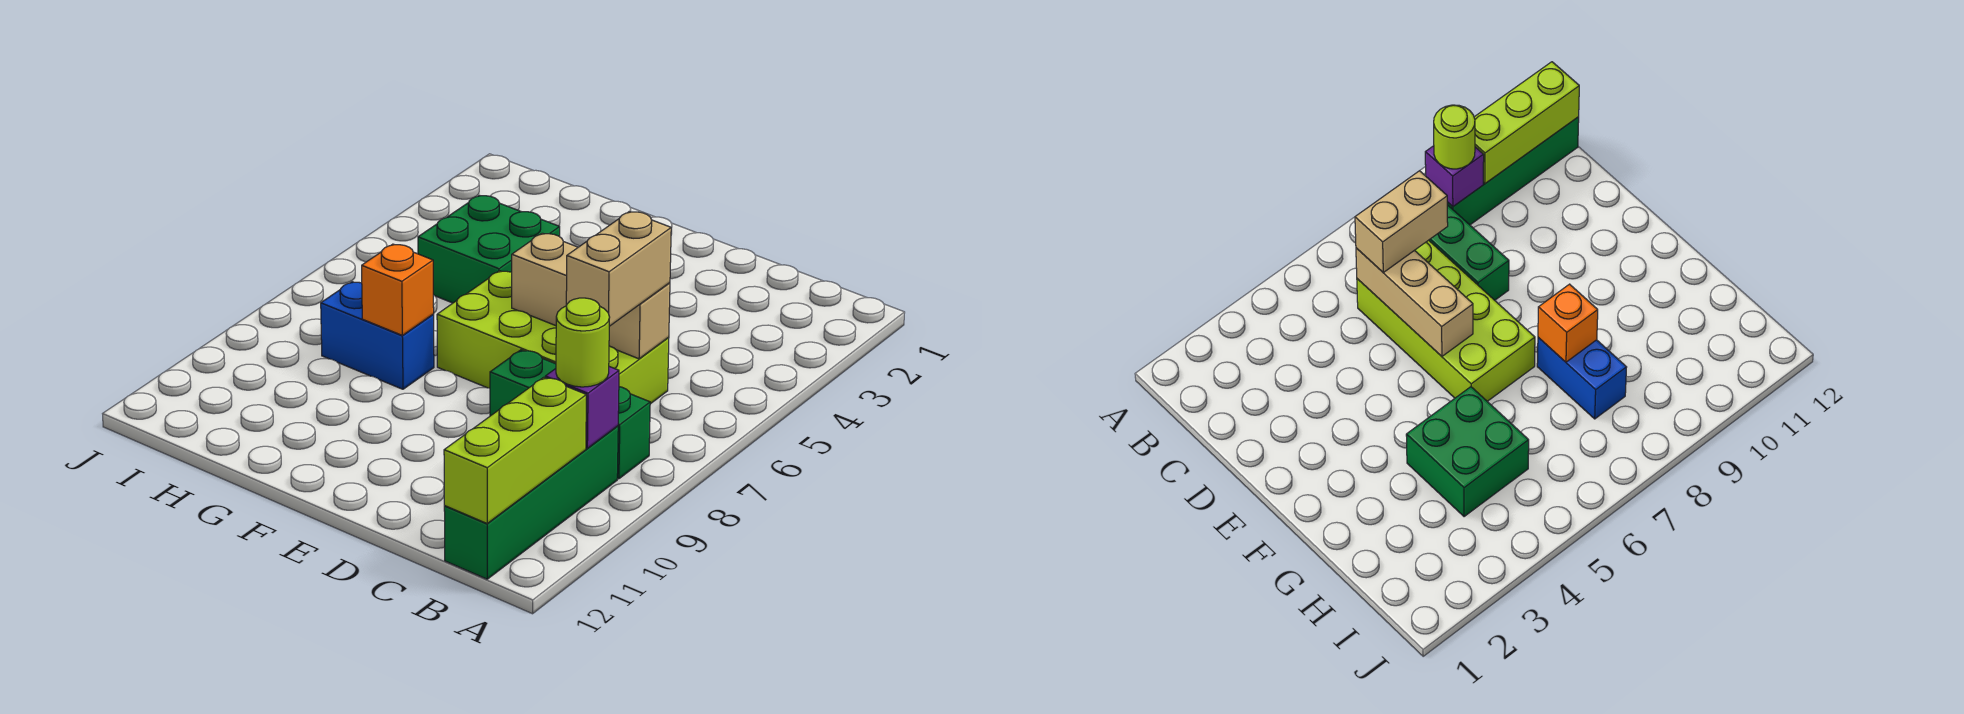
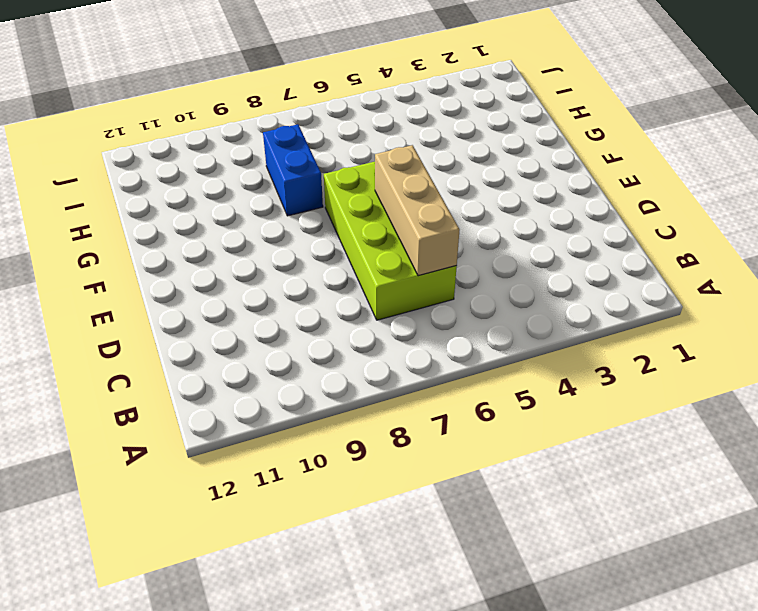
none -> green brick B8:D8 level 1
none -> green brick B9:B12 level 1

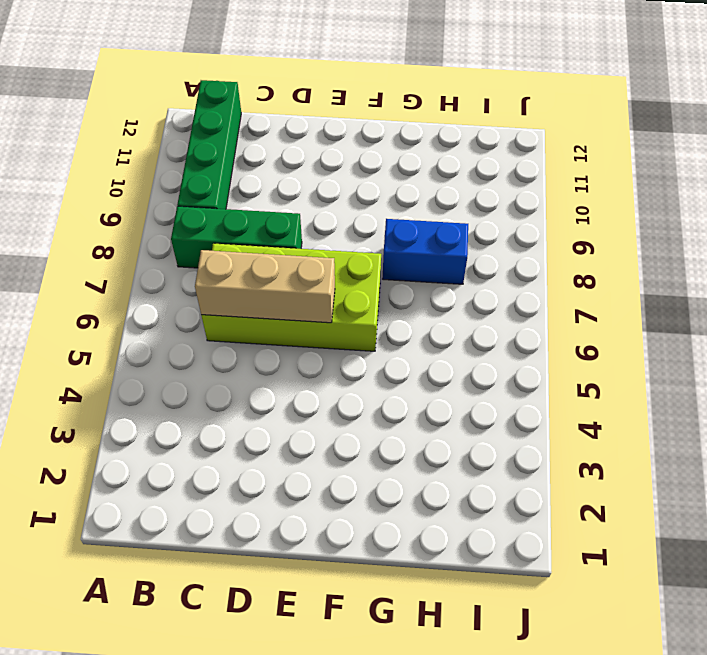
none -> green brick G4:H5 level 1
none -> purple brick B9 level 2

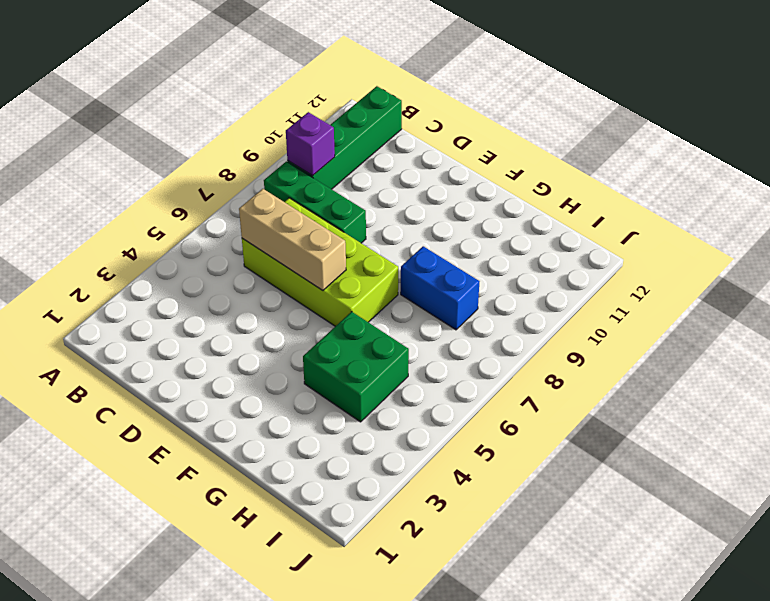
none -> lime brick B10:B12 level 2
none -> orange brick G8 level 2

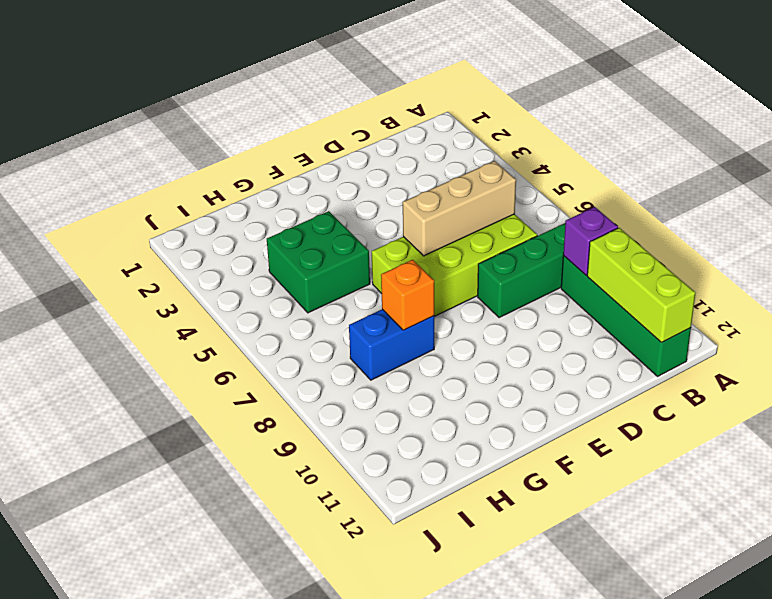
none -> lime round brick B9 level 3
none -> tan brick C6:C7 level 3

